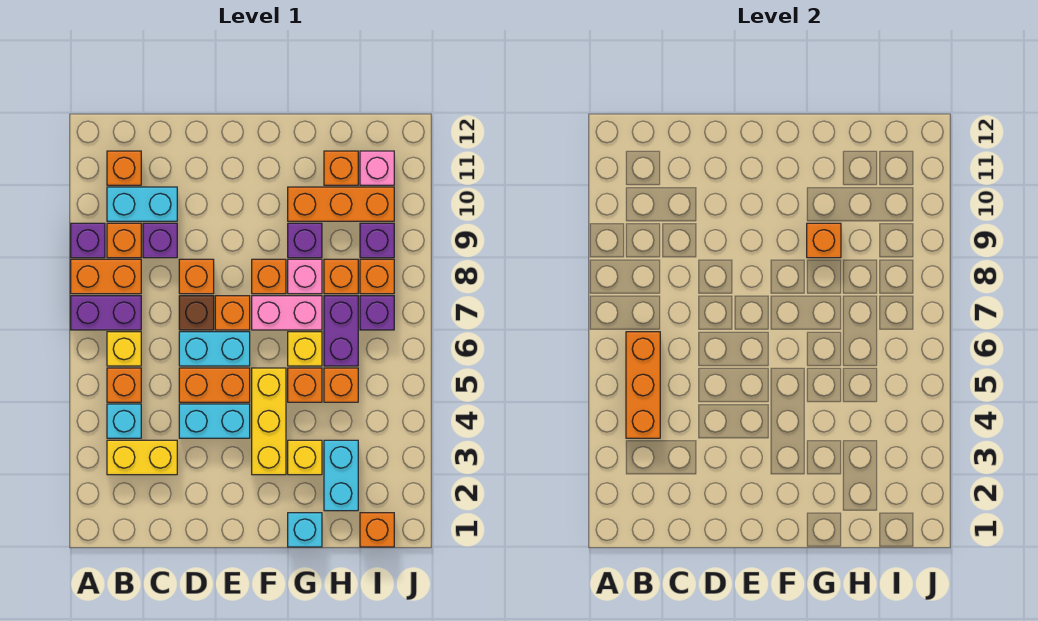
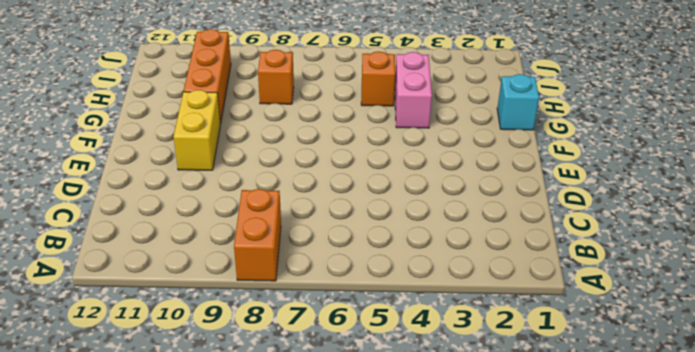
yellow brick E10:F10 level 1 -> yellow brick B3:C3 level 1
pink brick G4:H4 level 1 -> pink brick F7:G7 level 1
none -> purple brick A7:B7 level 1
none -> purple brick A9 level 1
none -> cyan brick B4 level 1
none -> orange brick B5 level 1

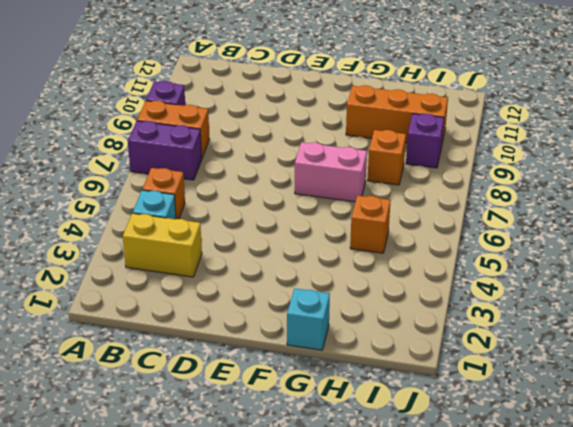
none -> yellow brick B6 level 1
none -> orange brick B9 level 1
none -> cyan brick B10:C10 level 1
none -> orange brick B11 level 1

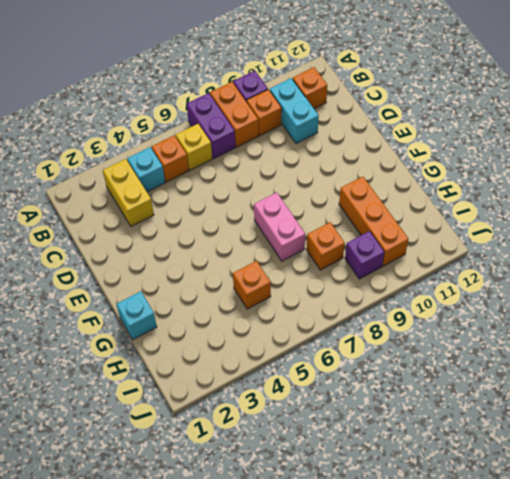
none -> purple brick C9 level 1
none -> cyan brick D4:E4 level 1
none -> orange brick D5:E5 level 1
none -> cyan brick D6:E6 level 1

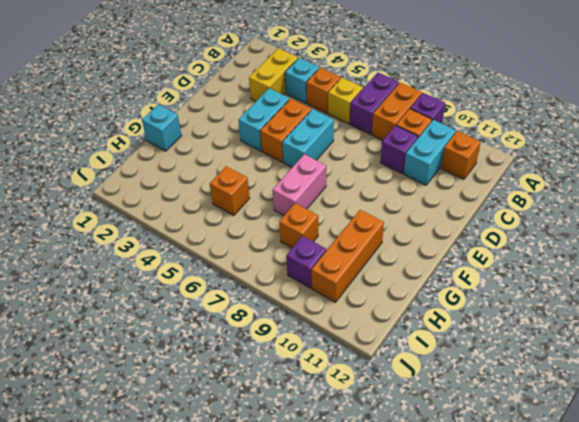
none -> brown brick D7 level 1
none -> orange brick D8 level 1
none -> orange brick E7 level 1
none -> yellow brick F3:F5 level 1

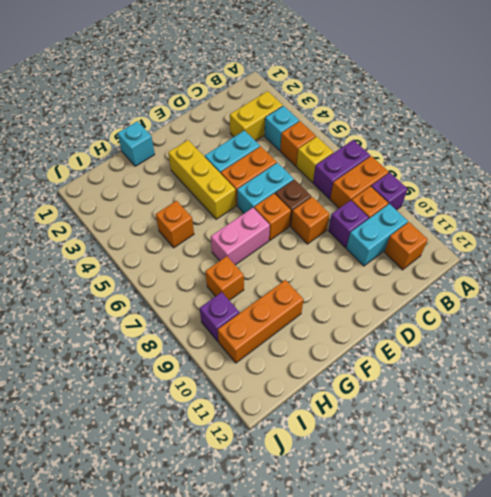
none -> orange brick F8 level 1
none -> yellow brick G3 level 1
none -> orange brick G5 level 1
none -> yellow brick G6 level 1

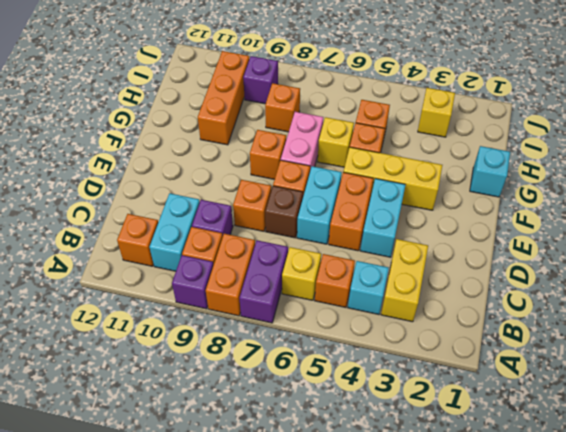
yellow brick I3 level 1 -> yellow brick G3 level 1
none -> pink brick G8 level 1
none -> purple brick G9 level 1
none -> cyan brick H2:H3 level 1
none -> purple brick H6:H7 level 1

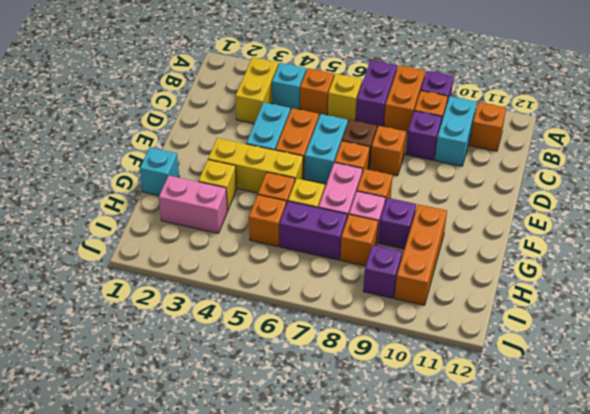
pink brick H2:H3 level 1 -> cyan brick H2:H3 level 1
none -> orange brick H11 level 1
none -> orange brick I1 level 1
none -> purple brick I7 level 1
none -> orange brick I8 level 1

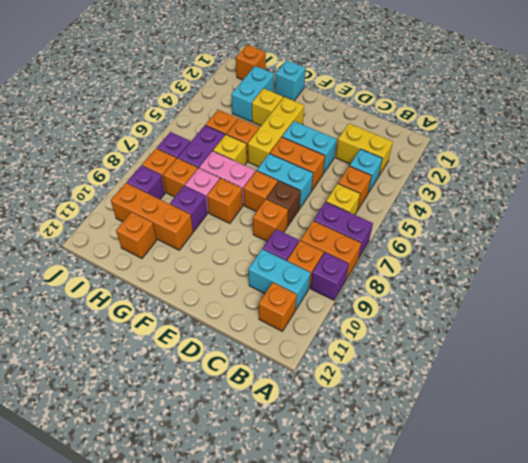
none -> pink brick I11 level 1
none -> orange brick B4:B6 level 2
none -> orange brick G9 level 2

